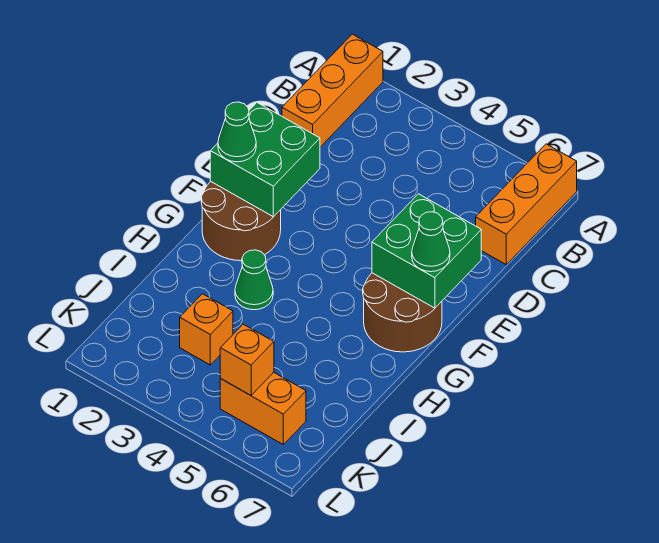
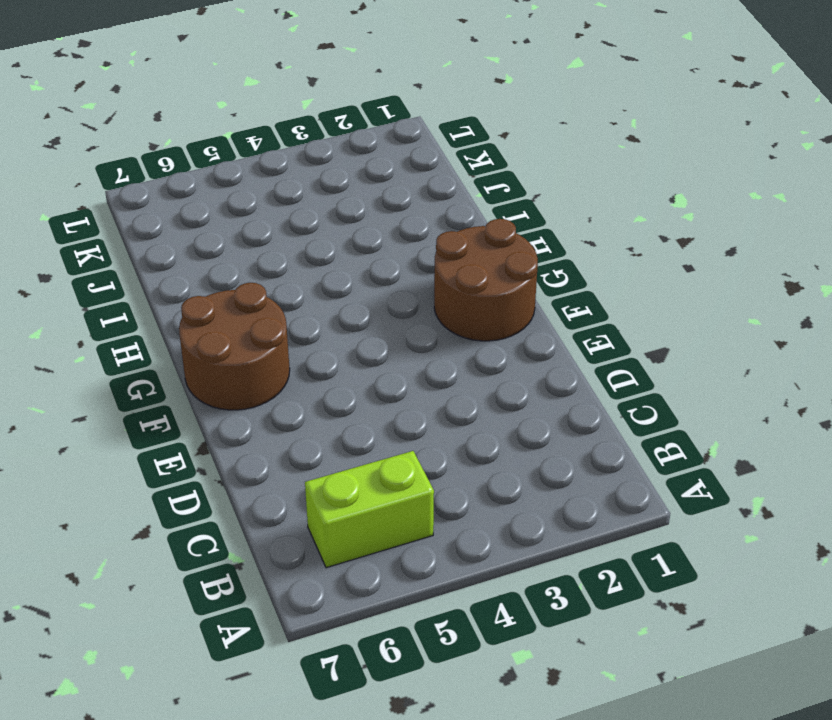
lime brick B5:B6 level 1 -> none
none -> orange brick A1:C1 level 1
none -> orange brick A7:C7 level 1
none -> green cone H3 level 1

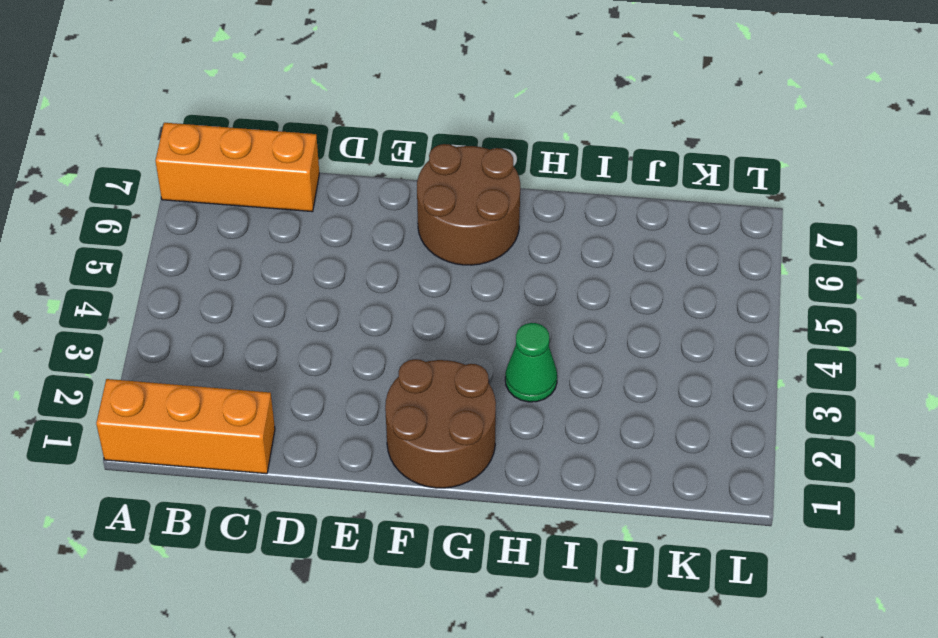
none -> orange brick J3 level 1
none -> orange brick K5:K6 level 1
none -> green brick E1:F2 level 2

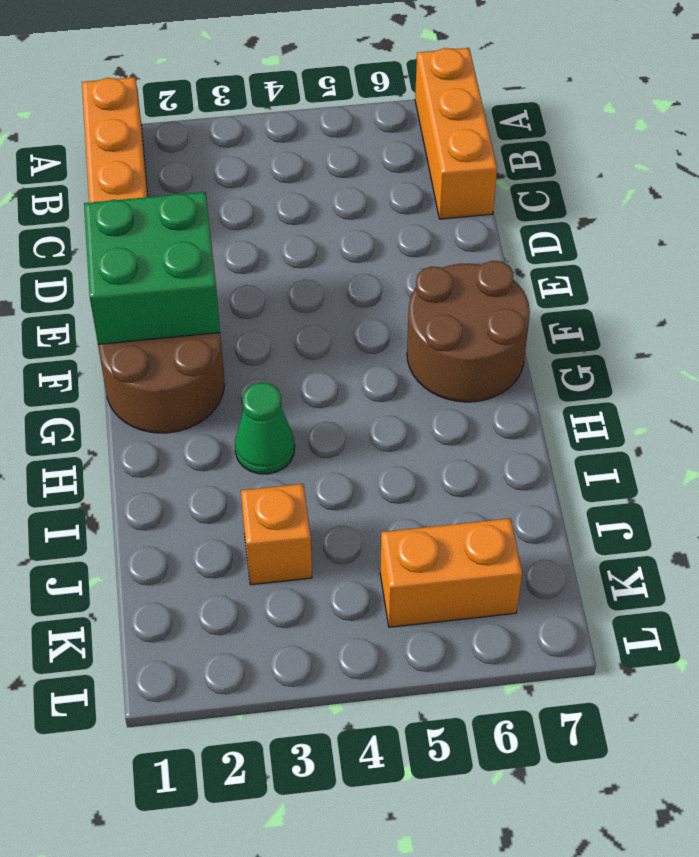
none -> green brick E6:F7 level 2
none -> orange brick K5 level 2
none -> green cone F1 level 3

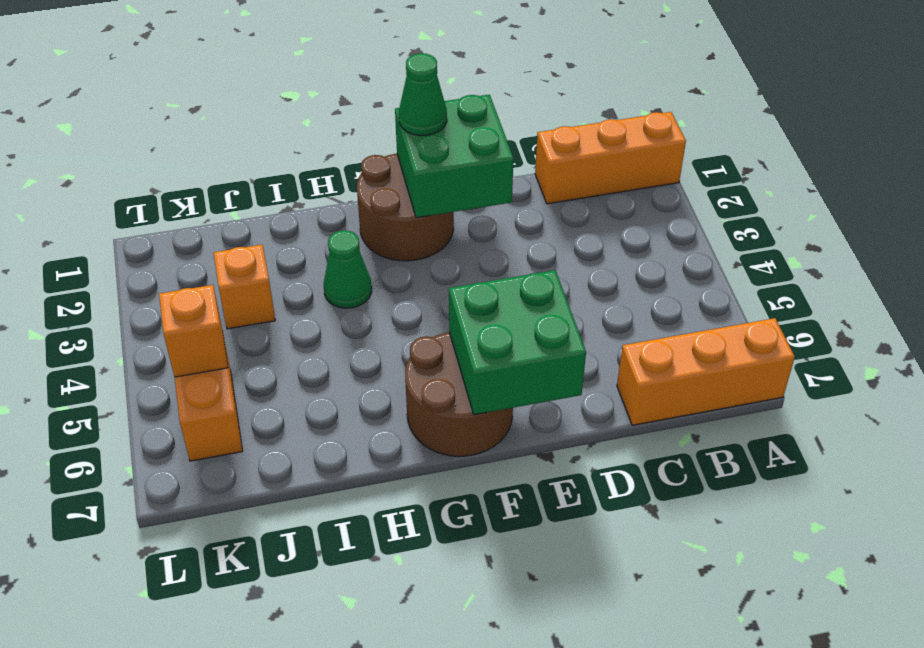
none -> green cone F7 level 3

